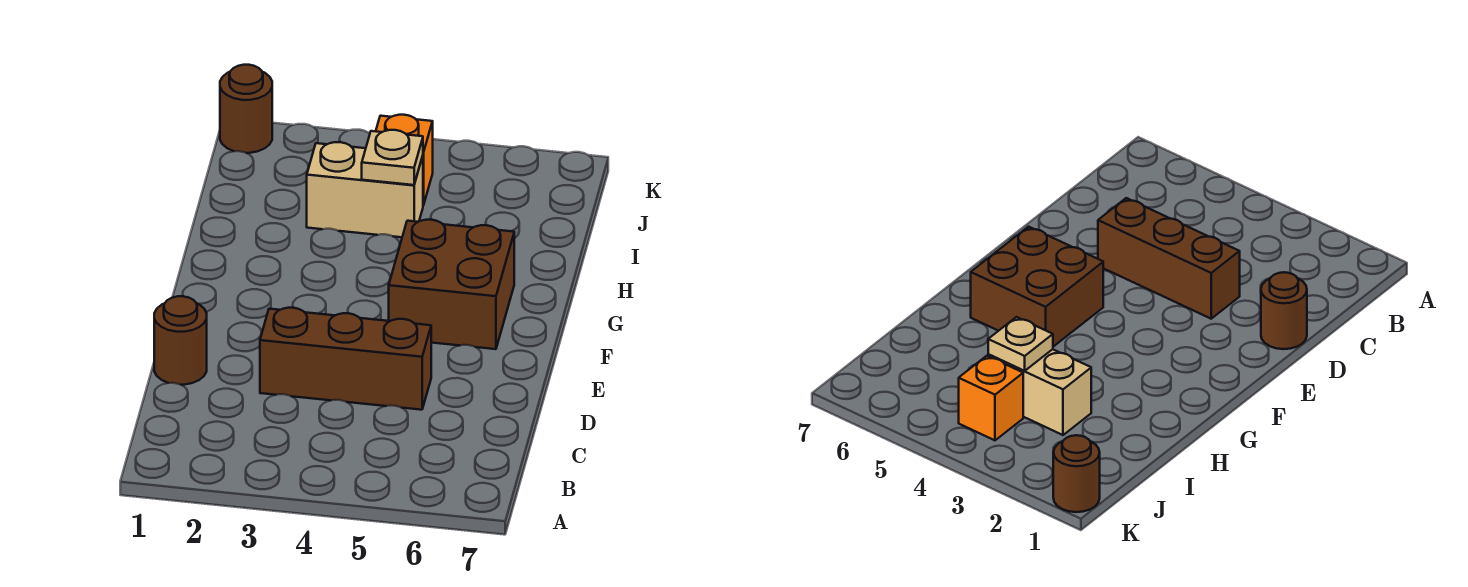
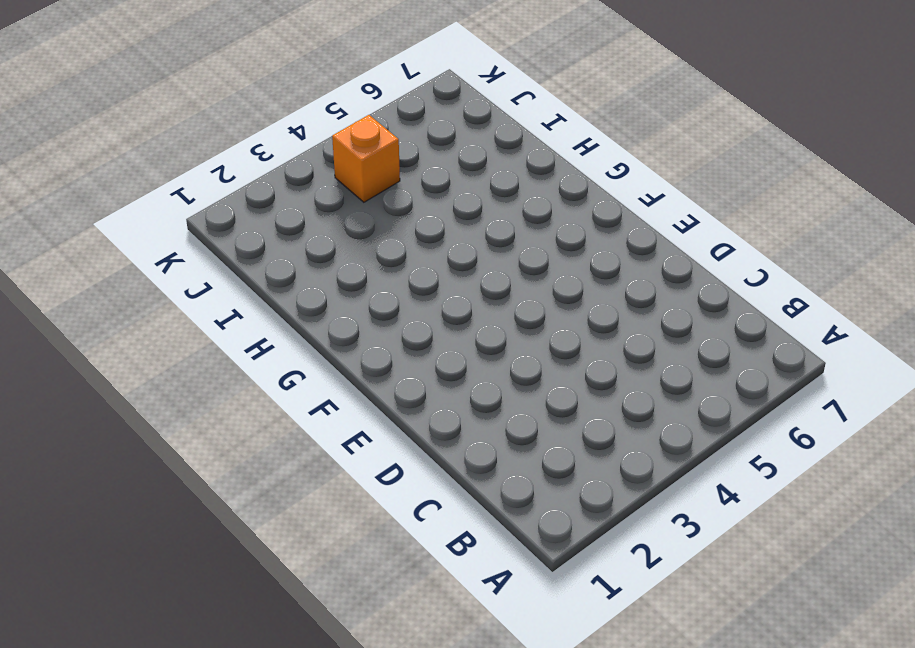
none -> brown round brick D1 level 1
none -> brown brick D3:D5 level 1

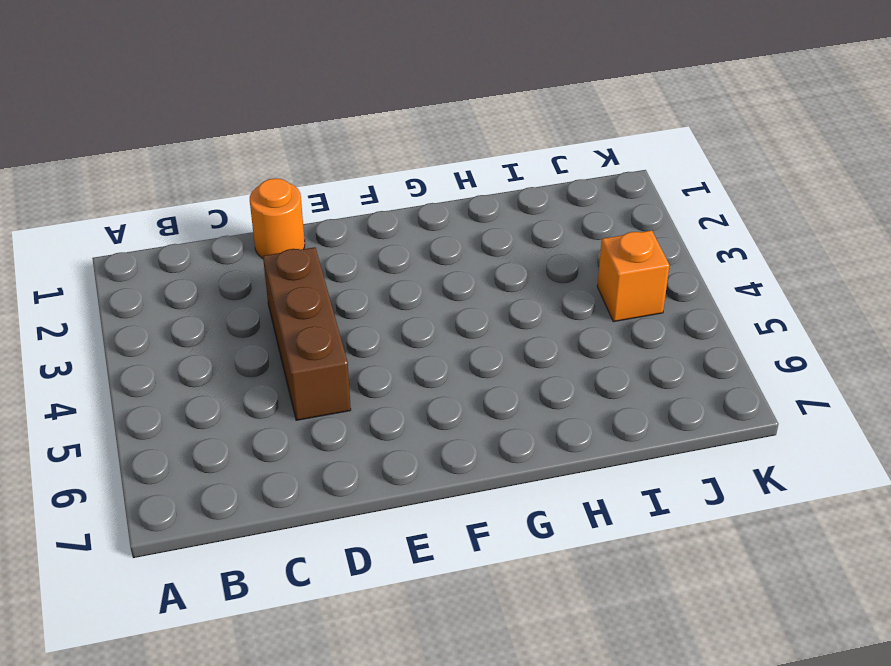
orange round brick D1 level 1 -> brown round brick D1 level 1
none -> brown brick F5:G6 level 1
none -> tan brick I3:I4 level 1

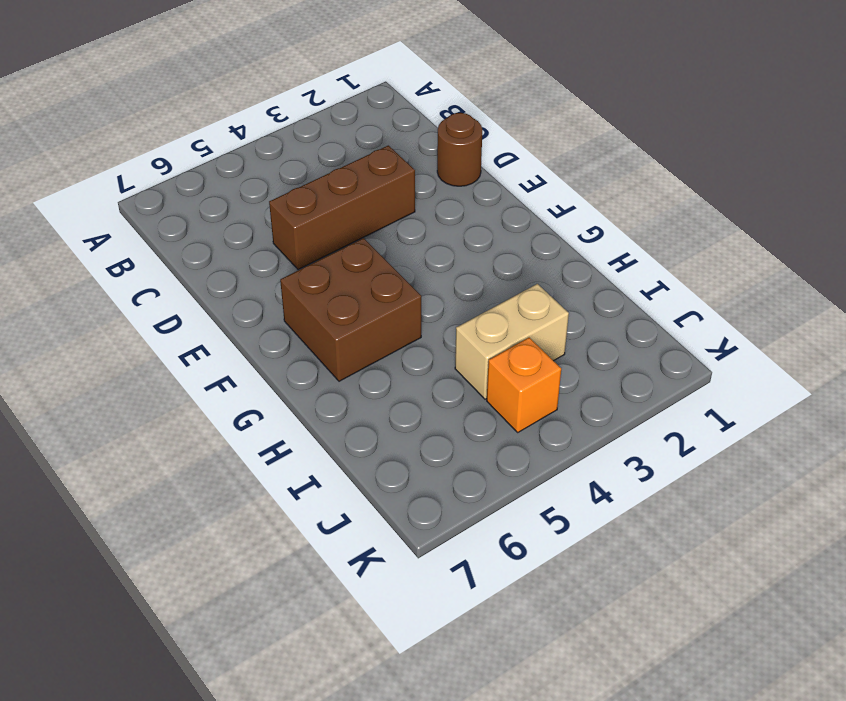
none -> brown round brick K1 level 1
none -> tan plate I4 level 2

